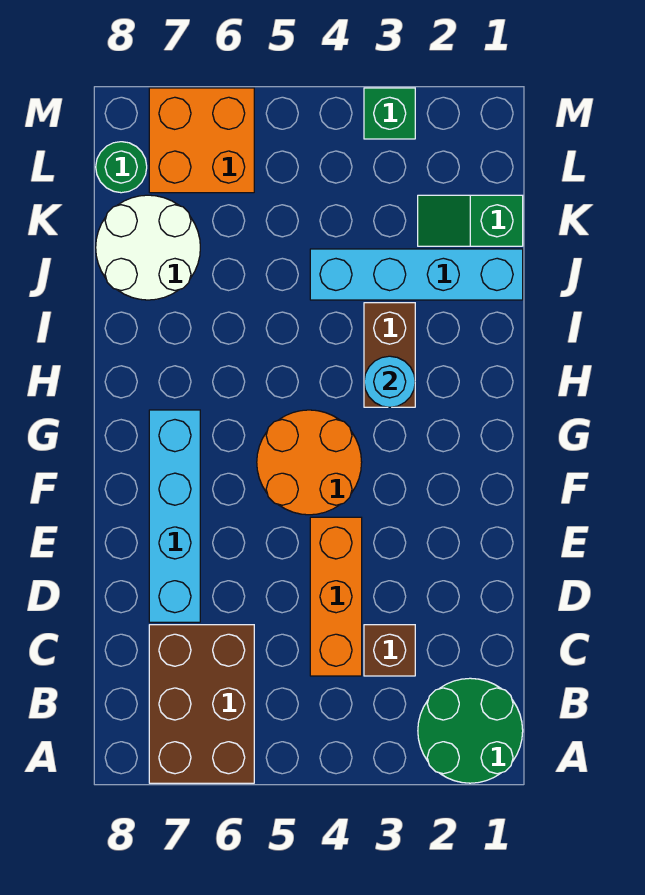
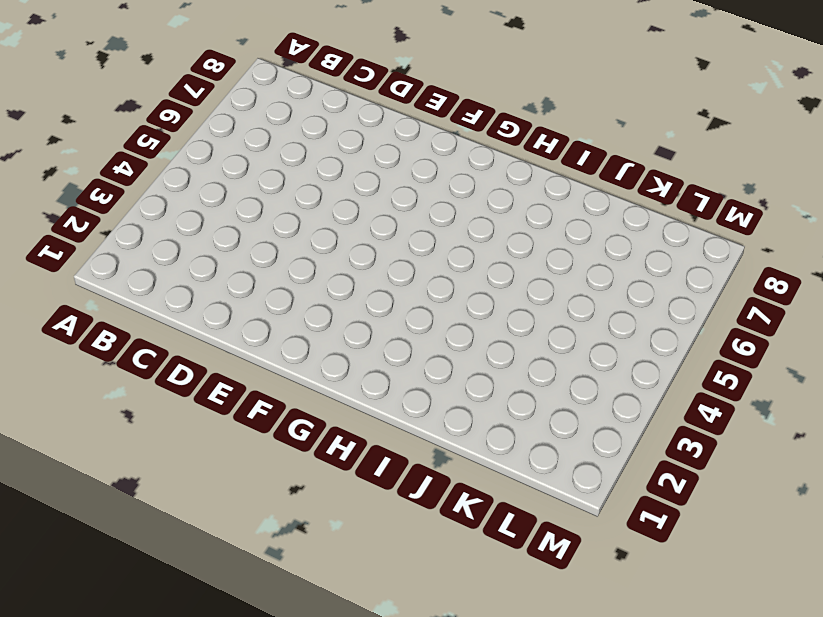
none -> green round brick A1:B2 level 1
none -> brown brick A6:C7 level 1
none -> brown brick C3 level 1

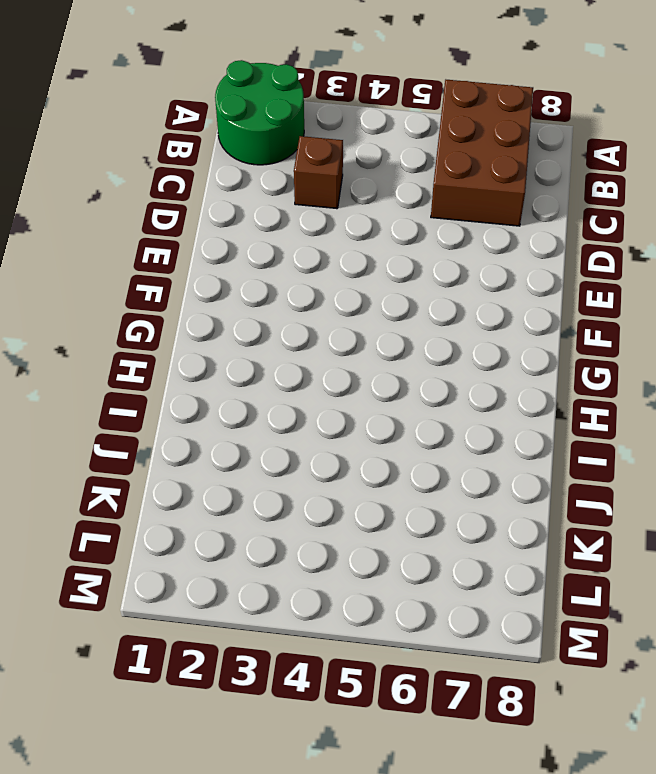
none -> orange brick C4:E4 level 1
none -> cyan brick D7:G7 level 1
none -> orange round brick F4:G5 level 1

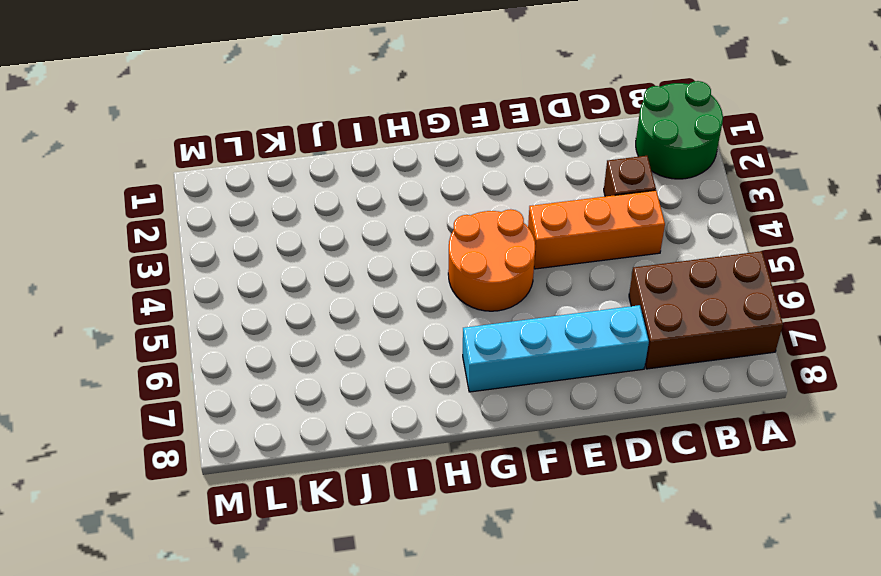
none -> brown brick H3:I3 level 1
none -> cyan brick J1:J4 level 1
none -> white round brick J7:K8 level 1

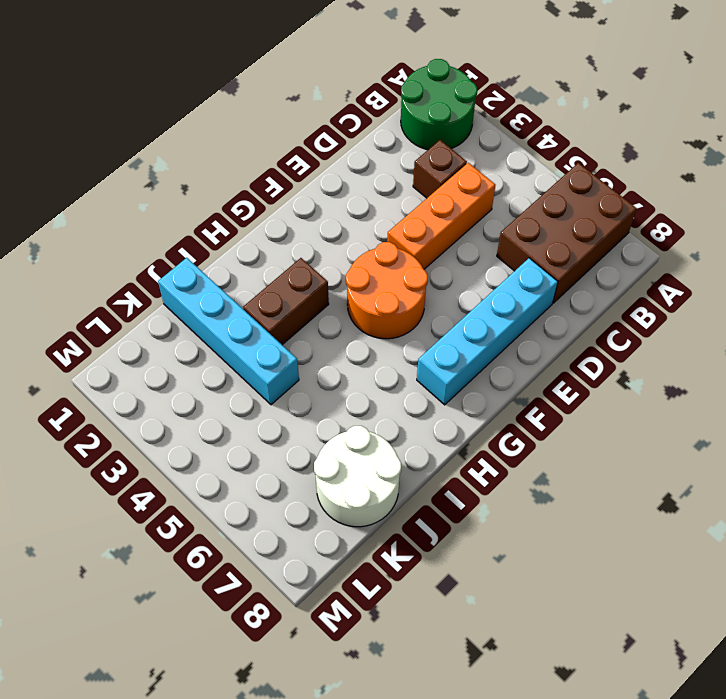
none -> green slope K1:K2 level 1 top 1
none -> orange brick L6:M7 level 1
none -> green round brick L8 level 1

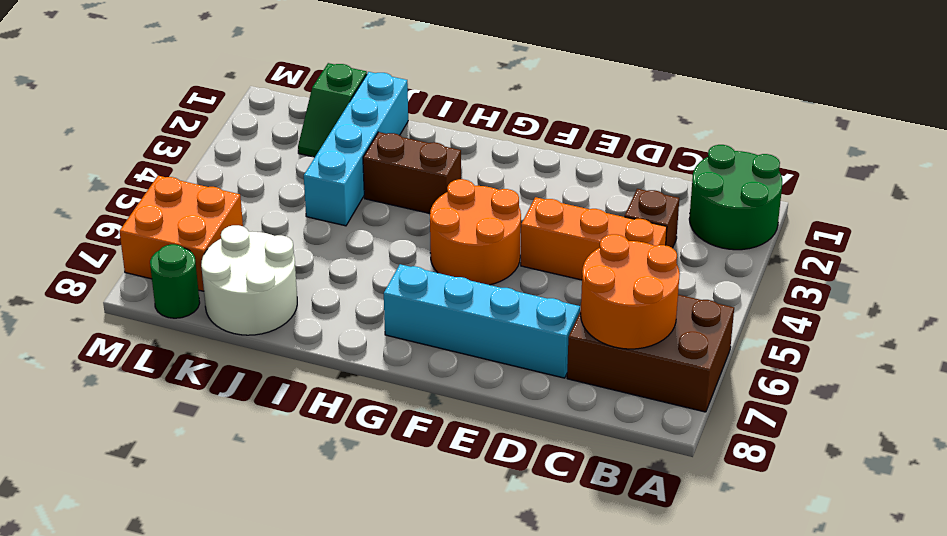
orange round brick B6:C7 level 2 -> none
none -> green brick M3 level 1
none -> cyan round brick H3 level 2

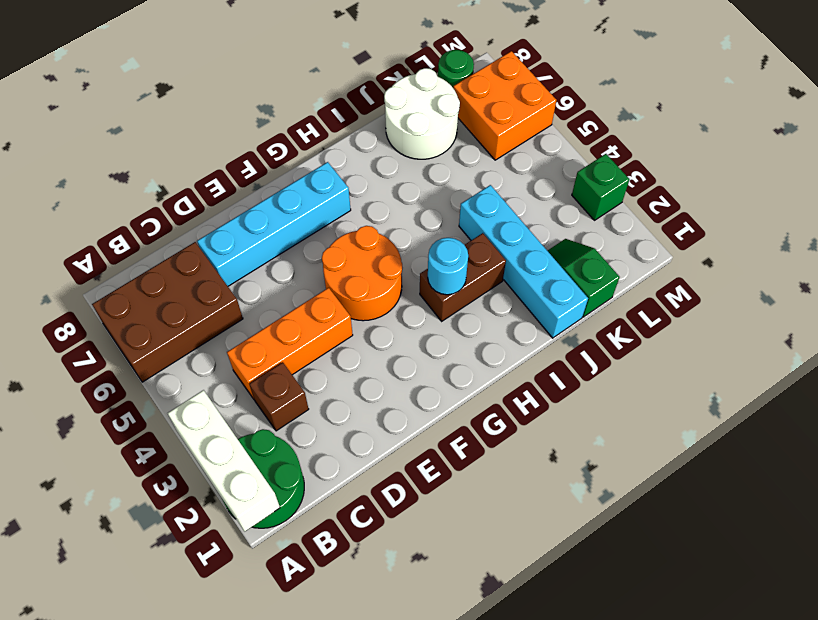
white brick A1:A3 level 2 -> none

